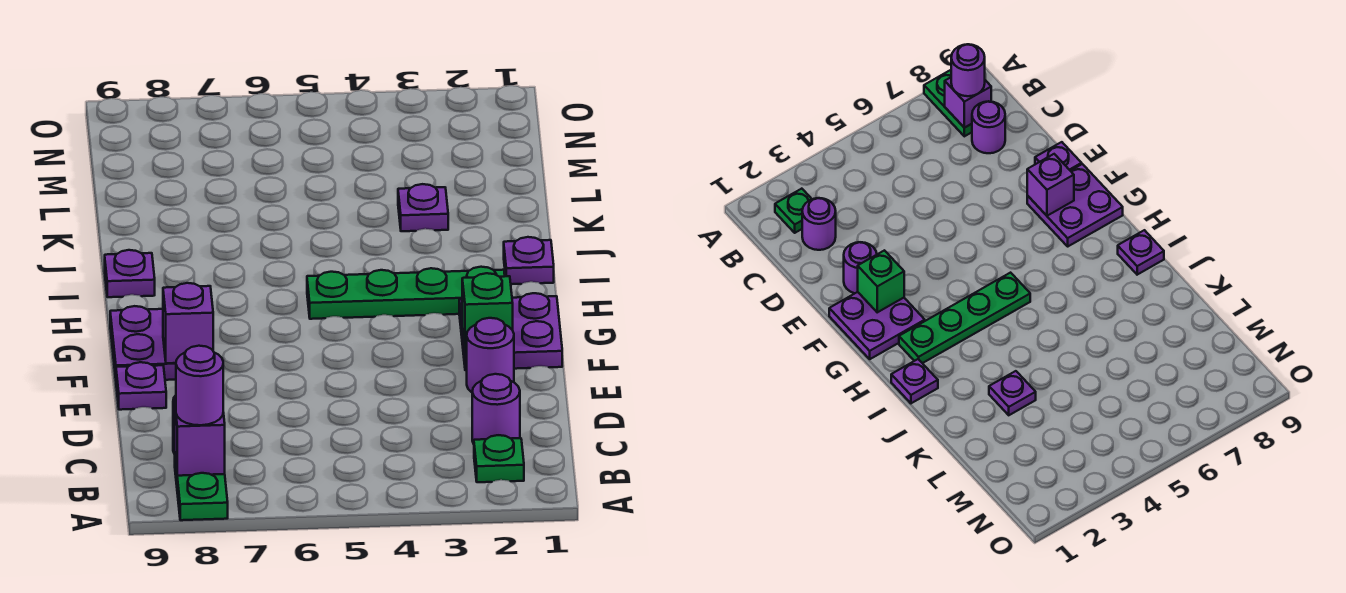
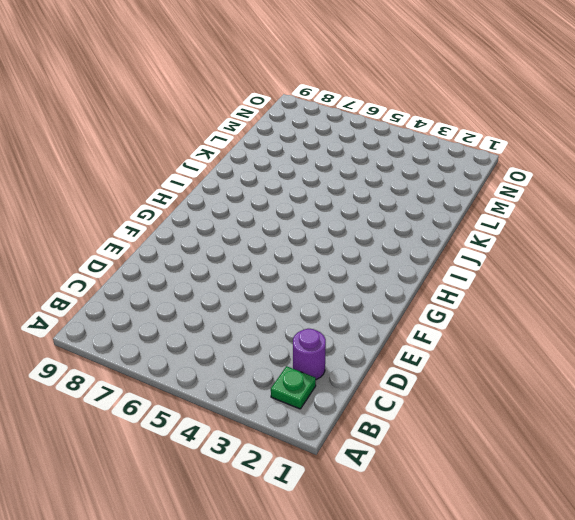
none -> green plate A8:B8 level 1
none -> purple round brick C8 level 1
none -> purple round brick E2 level 1

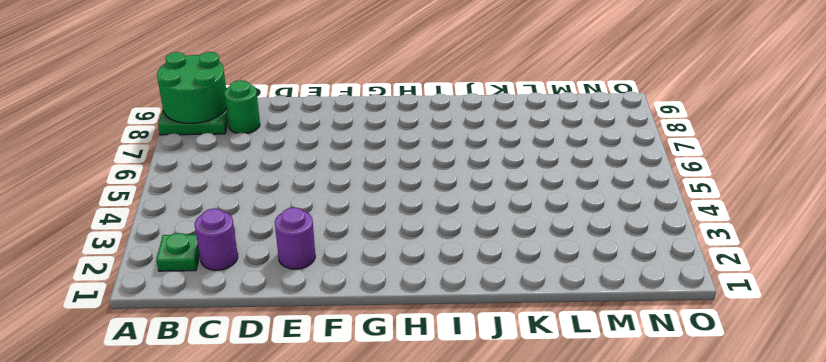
green round brick A8:B9 level 2 -> purple brick B8 level 2
green round brick C8 level 1 -> purple round brick C8 level 1
none -> purple plate E9 level 1
none -> purple plate F1:G2 level 1
none -> purple plate F8:G9 level 1

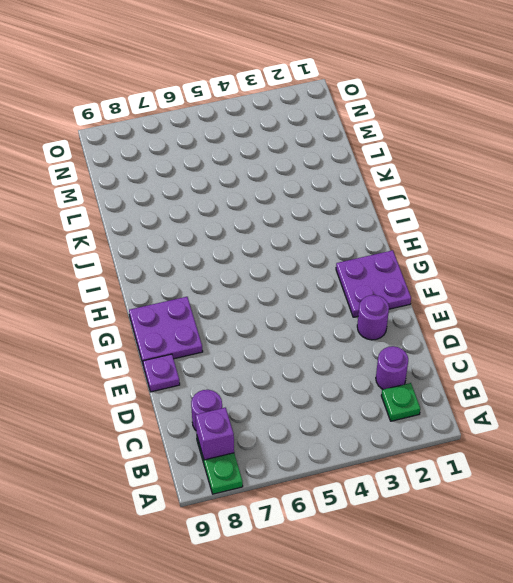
none -> green plate H2:H5 level 1
none -> purple plate I1 level 1
none -> purple plate I9 level 1

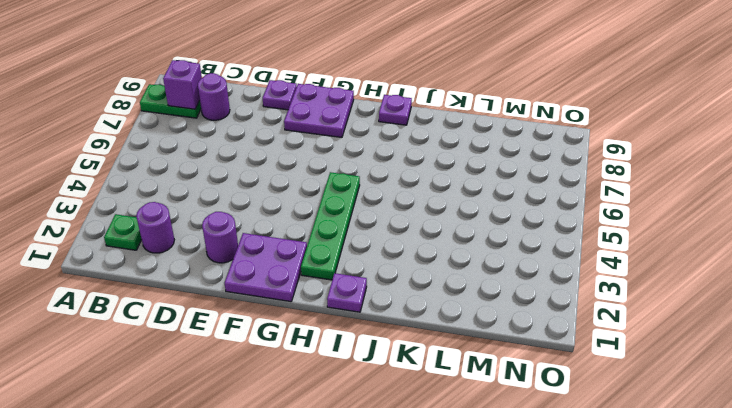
none -> purple plate K3 level 1
none -> green brick F2 level 2
none -> purple brick F8 level 2

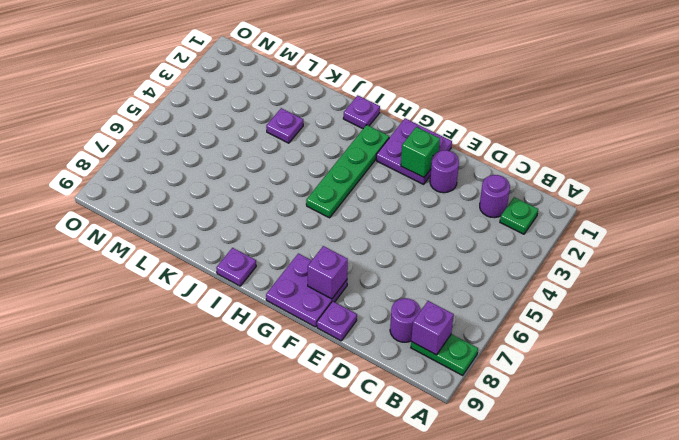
none -> purple round brick B8 level 3

